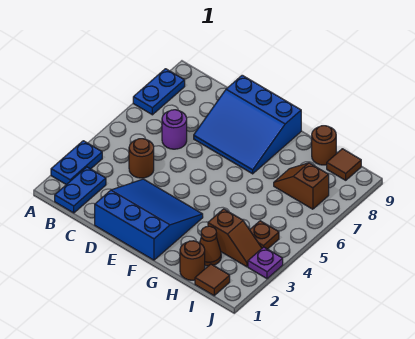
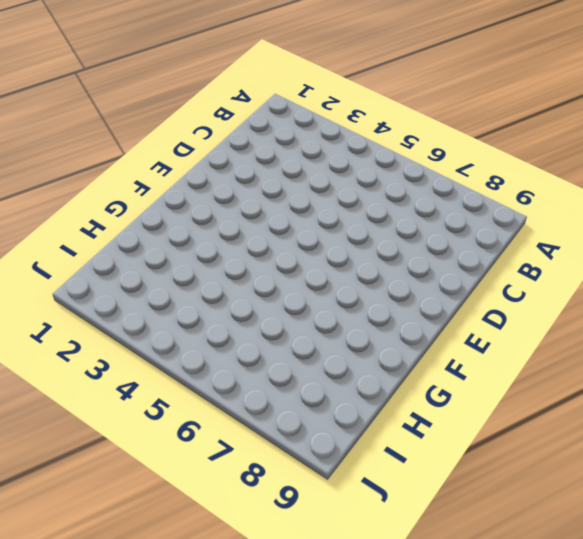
none -> blue plate A2:A3 level 1
none -> blue plate A7:A8 level 1
none -> blue plate B1:B2 level 1

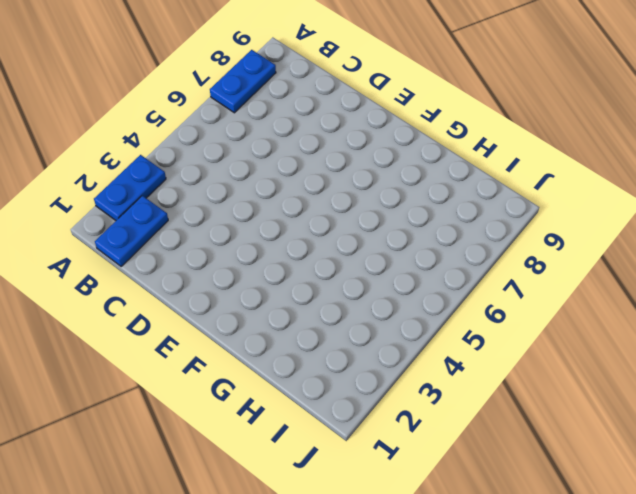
none -> brown round brick C4 level 1
none -> purple round brick C6 level 1
none -> blue slope D1:F3 level 1 top 1

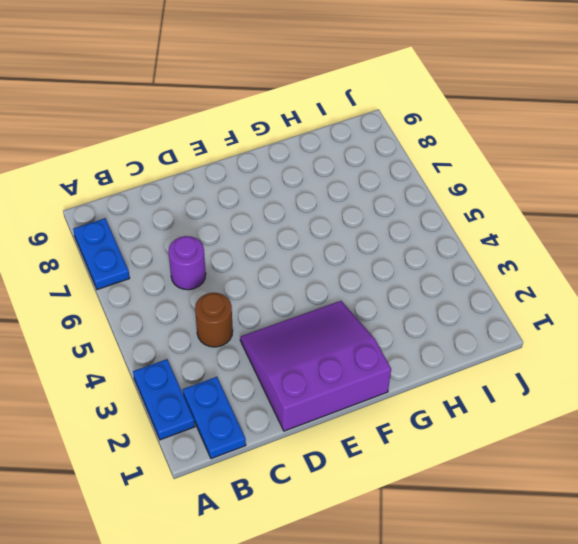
purple slope D1:F3 level 1 top 1 -> blue slope D1:F3 level 1 top 1
none -> blue slope D7:F9 level 1 top 9
none -> brown round brick H1 level 1
none -> brown cone H2 level 1

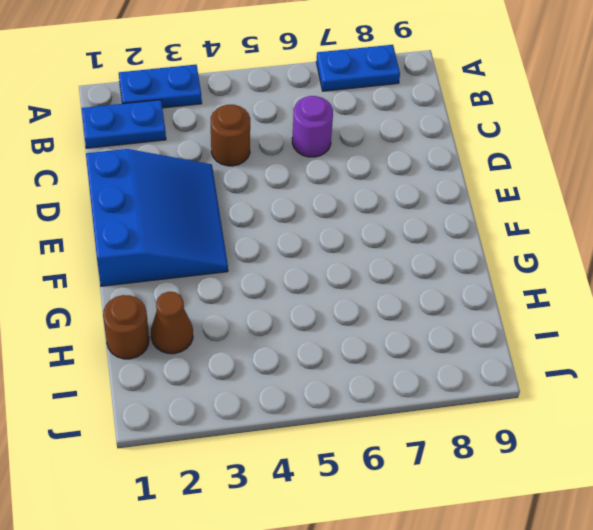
none -> blue slope D7:F9 level 1 top 9
none -> brown slope H3:I3 level 1 top H
none -> brown slope H7:I7 level 1 top I

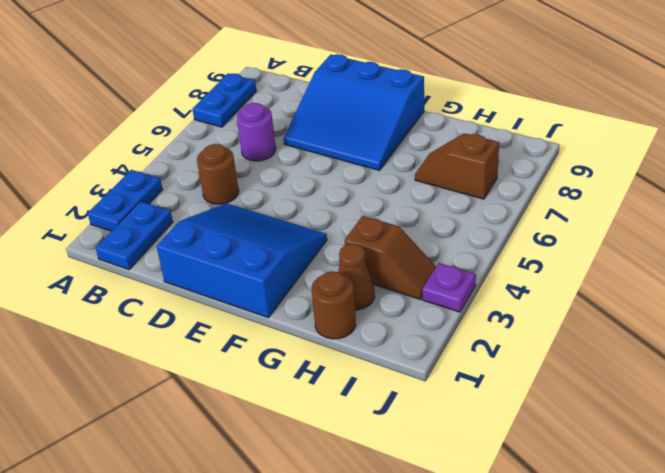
none -> brown round brick H9 level 1
none -> brown tile I1 level 1
none -> brown plate I4 level 1

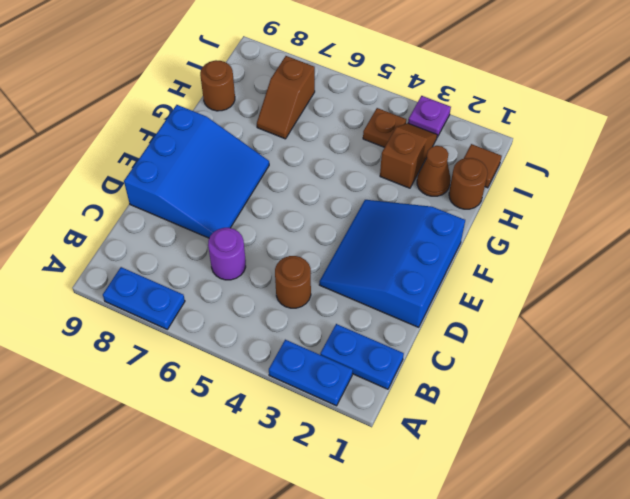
none -> brown tile I9 level 1

